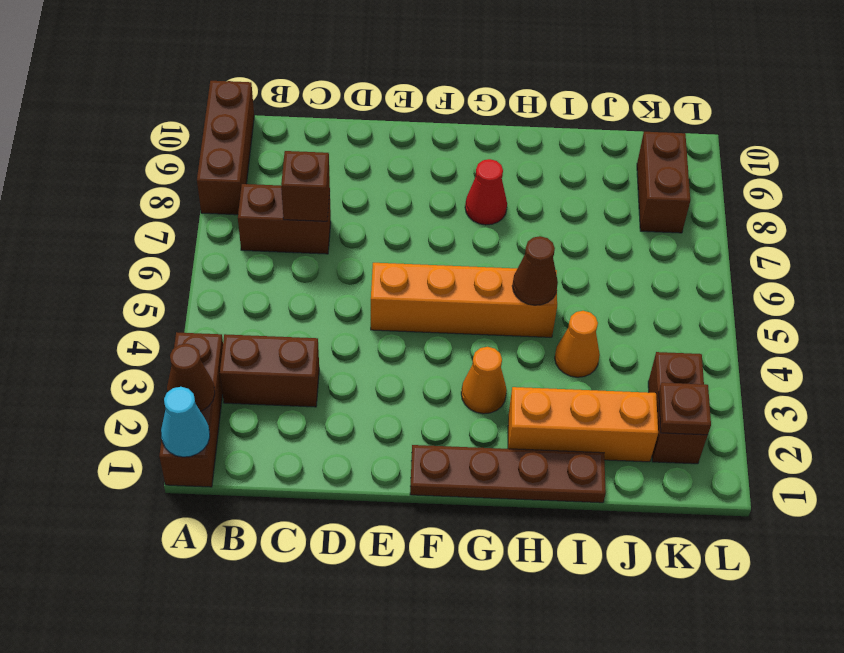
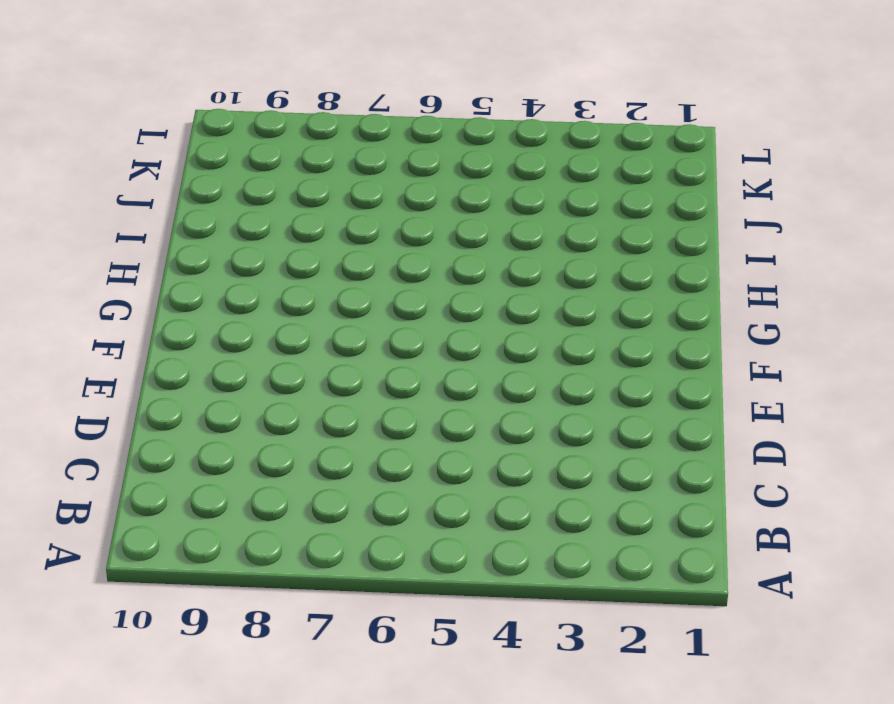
none -> brown brick A1:A3 level 1
none -> brown brick A8:A10 level 1
none -> brown brick B3:C3 level 1

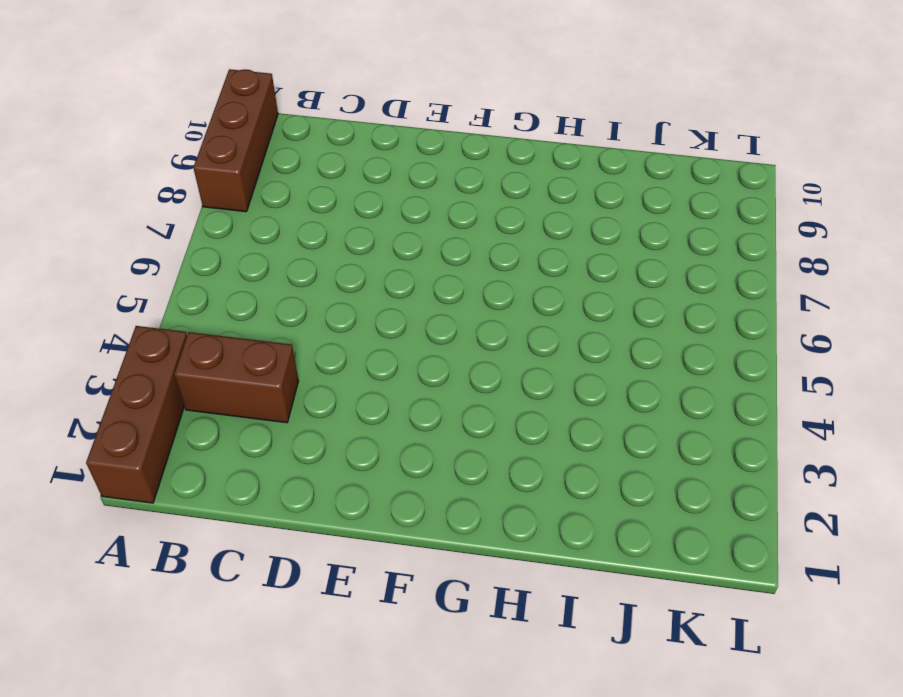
none -> brown brick B7:C7 level 1
none -> orange brick E5:H5 level 1
none -> brown plate F1:I1 level 1

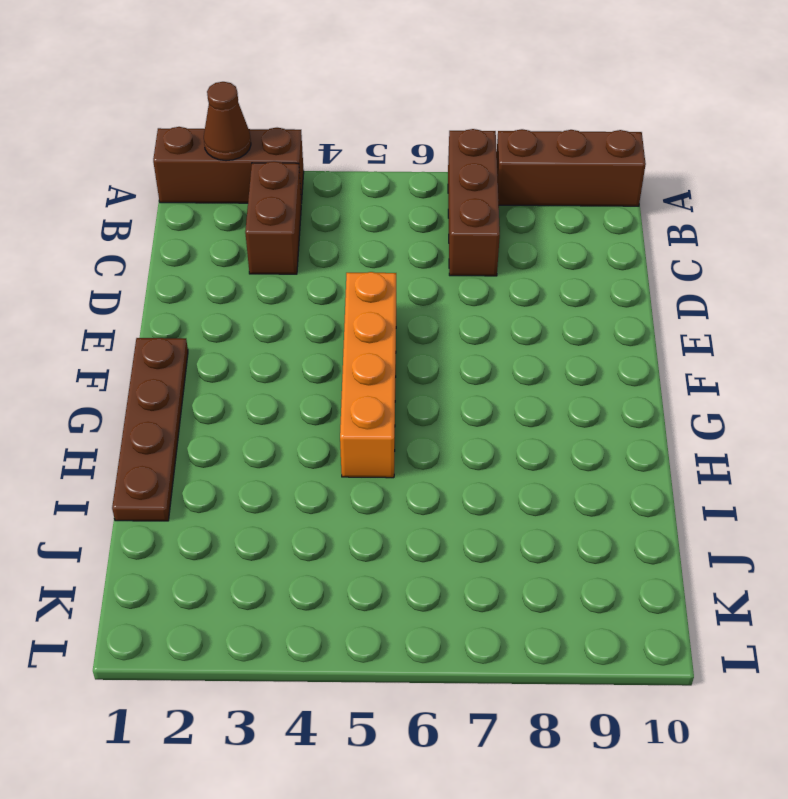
brown brick A7:C7 level 1 -> brown brick B7:C7 level 1
none -> orange cone G3 level 1
none -> red cone G8 level 1
none -> orange brick H2:J2 level 1

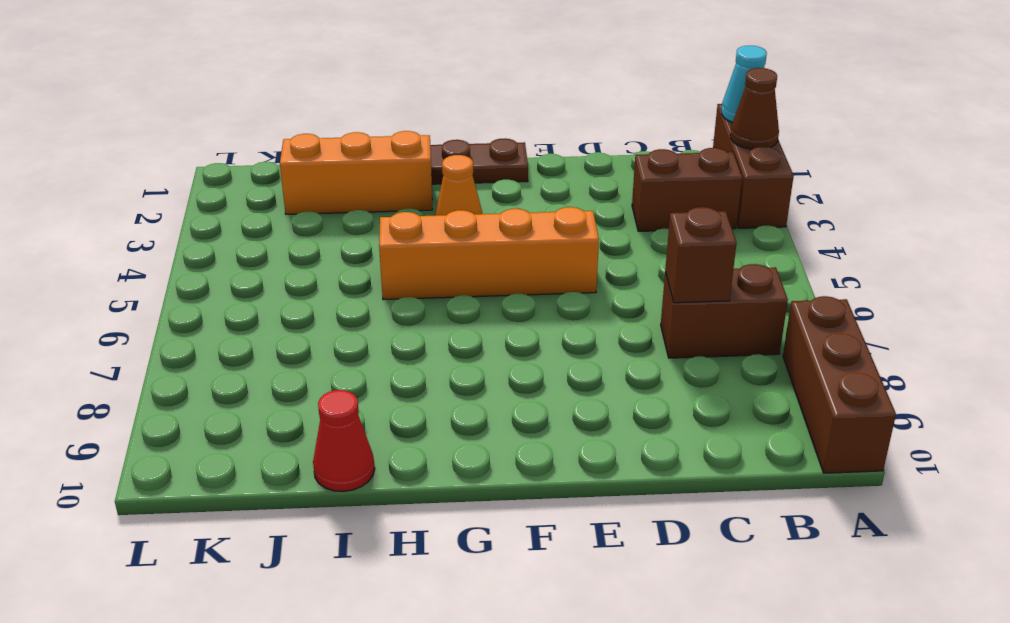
red cone I10 level 1 -> red cone G8 level 1
none -> orange cone I4 level 1
none -> brown brick K2:K3 level 1
none -> brown brick K8:K9 level 1

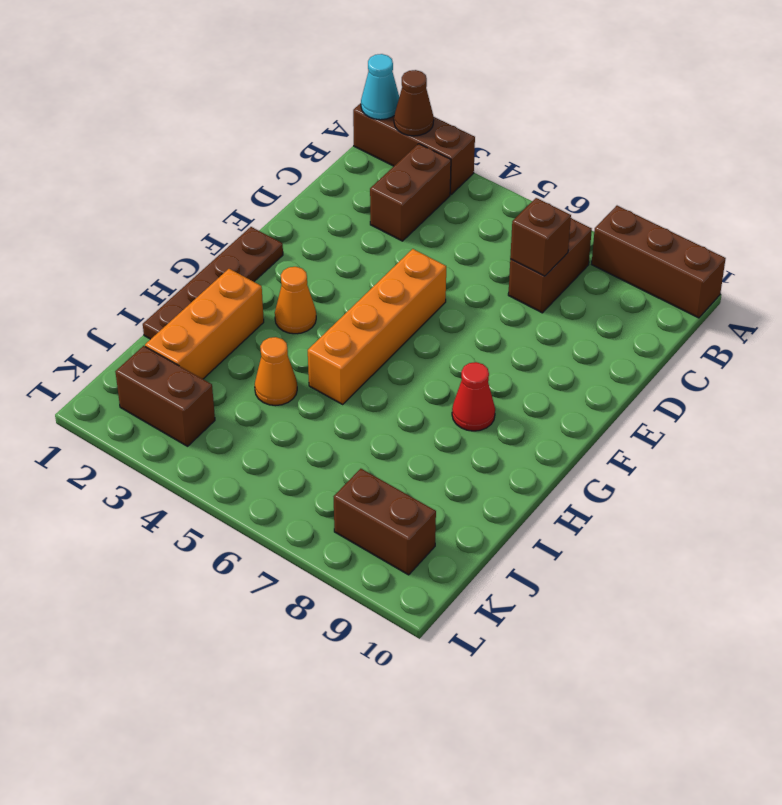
none -> brown cone H5 level 2
none -> brown plate K2 level 2

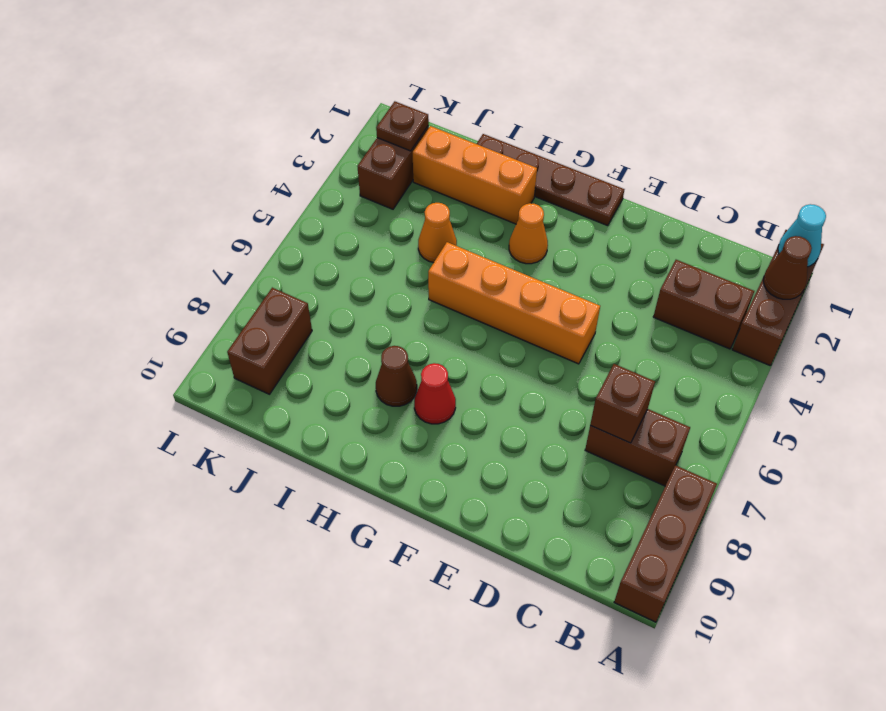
brown cone H8 level 1 -> brown cone H5 level 2

